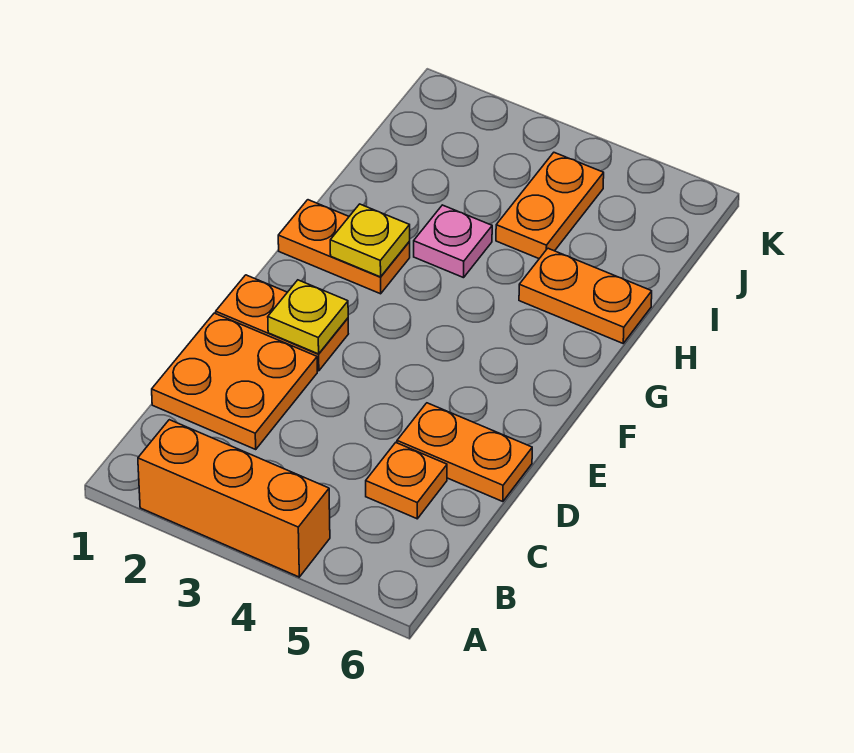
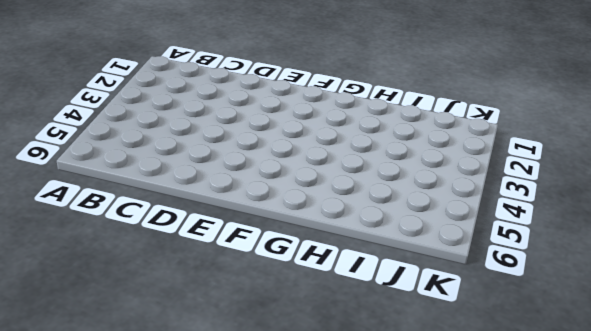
none -> orange brick A2:A4 level 1
none -> orange plate C1:D2 level 1

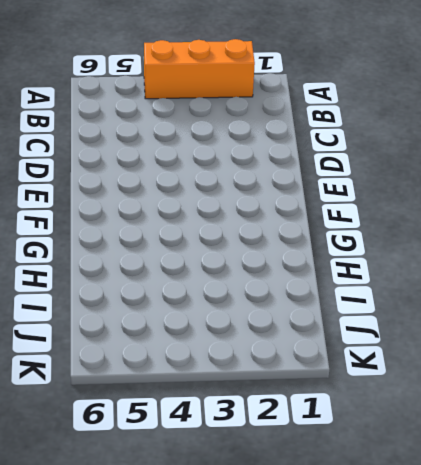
none -> orange plate C1:D2 level 1
none -> orange plate C5 level 1

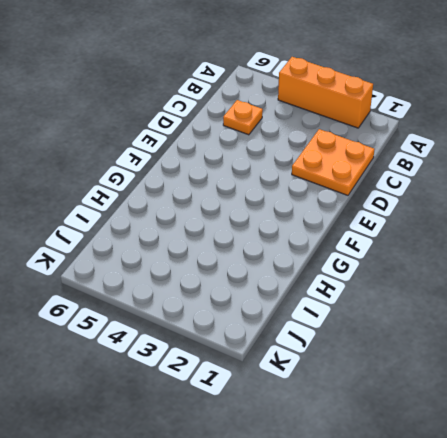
none -> orange plate D5:D6 level 1
none -> orange plate E1:E2 level 1

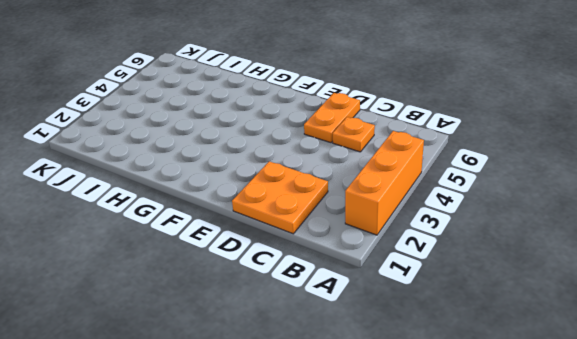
none -> orange plate E1:E2 level 1
none -> orange plate G1:G2 level 1

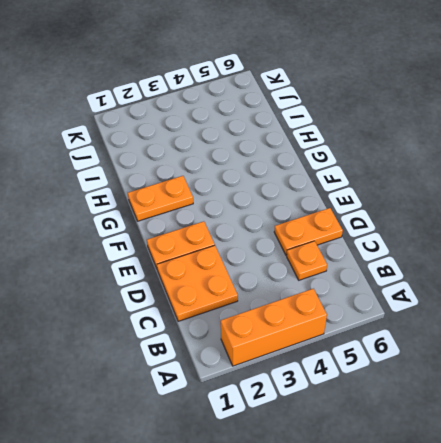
none -> pink plate H3 level 1
none -> orange plate H5:H6 level 1

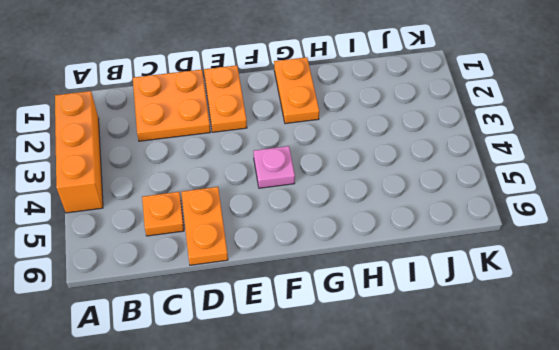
pink plate F4 level 1 -> pink plate H3 level 1
none -> orange plate H5:H6 level 1
none -> orange plate I4:J4 level 1

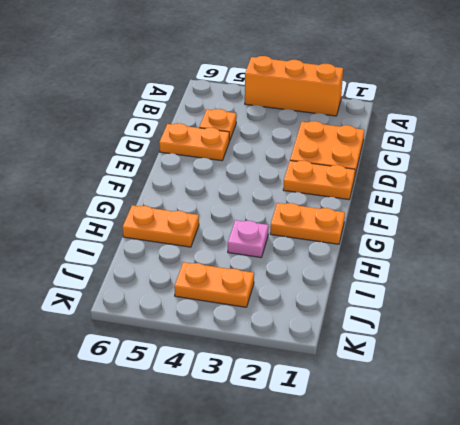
orange plate J3:J4 level 1 -> orange plate I4:J4 level 1
none -> yellow plate E2 level 2
none -> yellow plate G2 level 2

